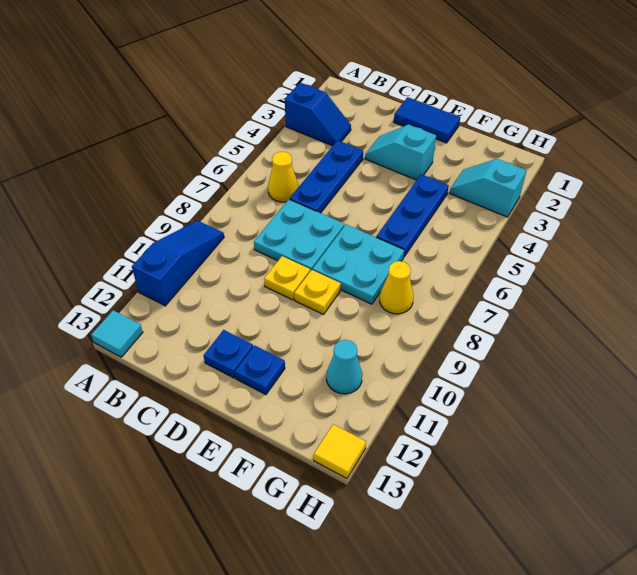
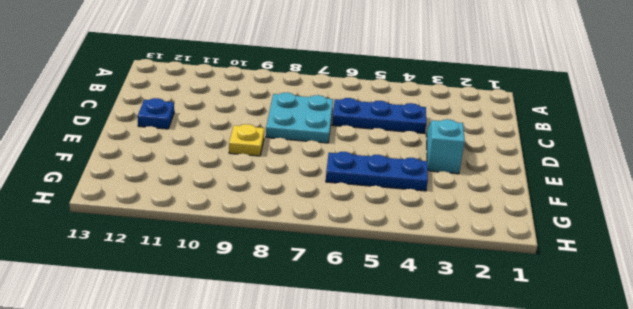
none -> blue slope A3:B3 level 1 top A
none -> blue slope A9:A11 level 1 top 11
none -> cyan tile A13 level 1

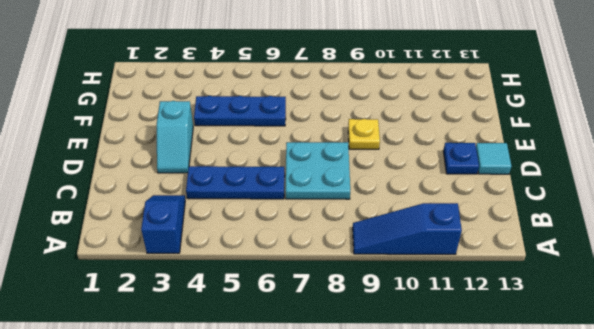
cyan tile D13 level 1 -> cyan tile A13 level 1
none -> yellow cone B6 level 1
none -> blue tile D1:E1 level 1
none -> yellow plate D9 level 1

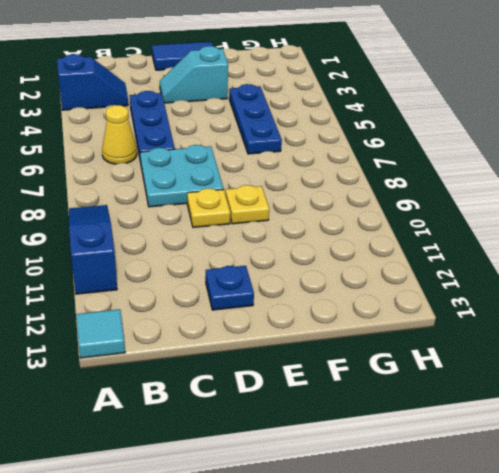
none -> cyan plate E7:F8 level 1
none -> blue plate E12 level 1
none -> cyan slope G3:H3 level 1 top H

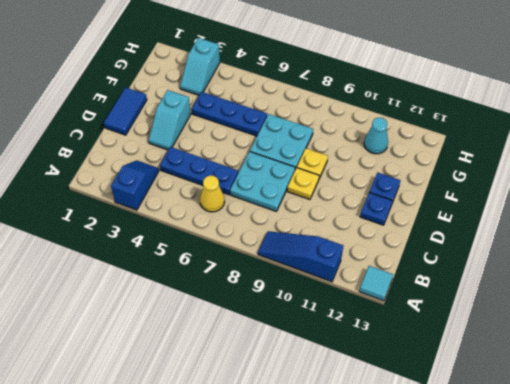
none -> yellow cone G8 level 1
none -> yellow tile H13 level 1

